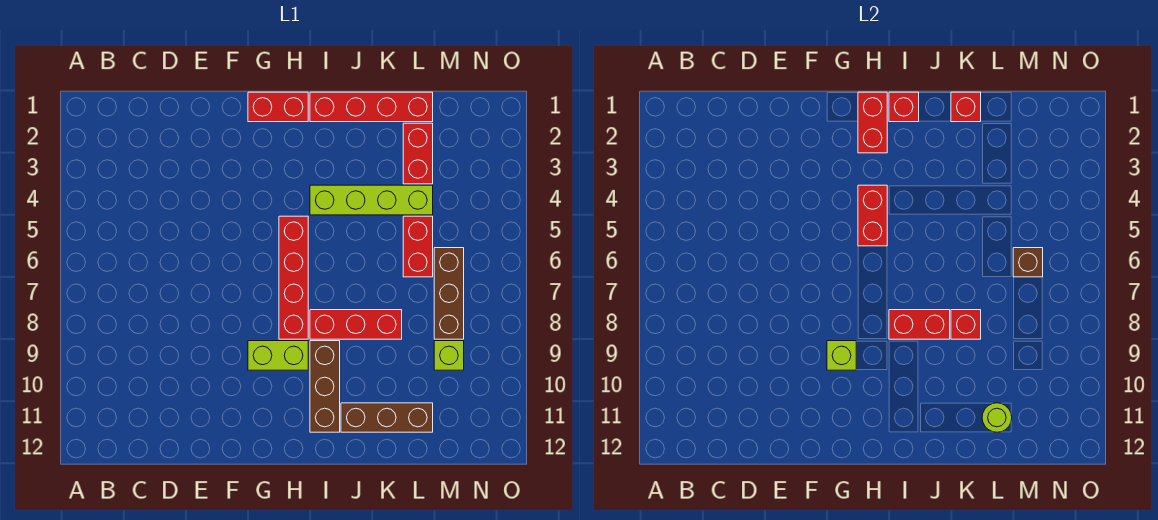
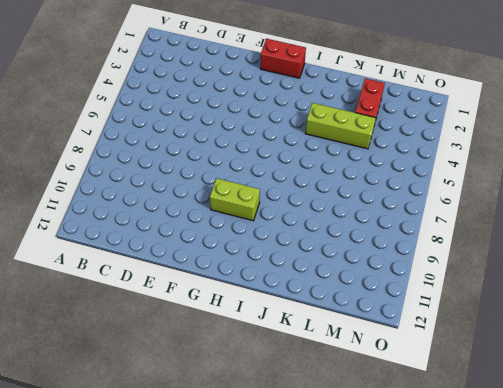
lime brick J4:L4 level 1 -> lime brick I4:L4 level 1
none -> red brick H5:H8 level 1
none -> red brick I1:L1 level 1
none -> red brick I8:K8 level 1

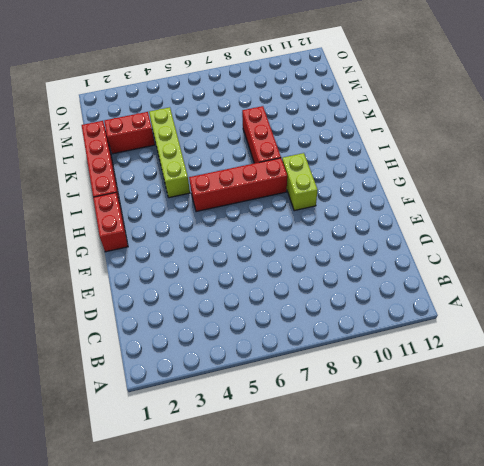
none -> brown brick I9:I11 level 1
none -> brown brick J11:L11 level 1
none -> red brick L5:L6 level 1

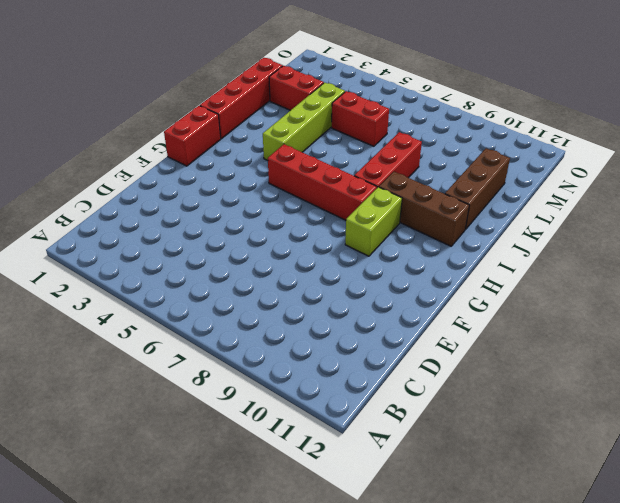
none -> brown brick M6:M8 level 1
none -> lime brick M9 level 1
none -> lime brick G9 level 2

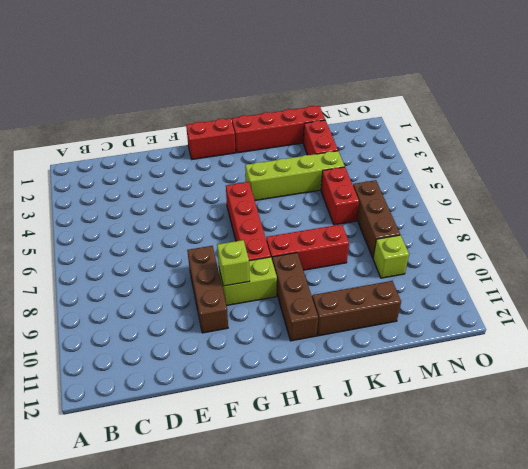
brown brick F8:F10 level 1 -> none
none -> red brick H1:H2 level 2
none -> red brick H4:H5 level 2
none -> red brick I1 level 2

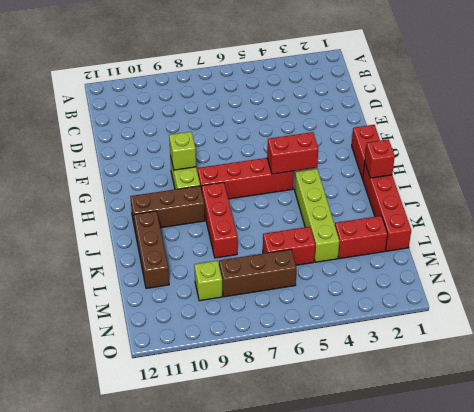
none -> red brick H1:H2 level 2
none -> red brick I8:J8 level 2
none -> red brick K1 level 2

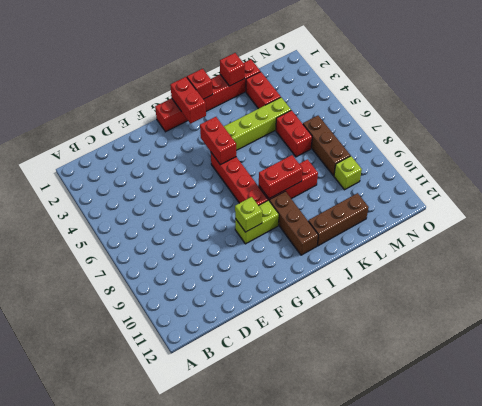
none -> red brick K8 level 2
none -> lime round brick L11 level 2
none -> brown brick M6 level 2

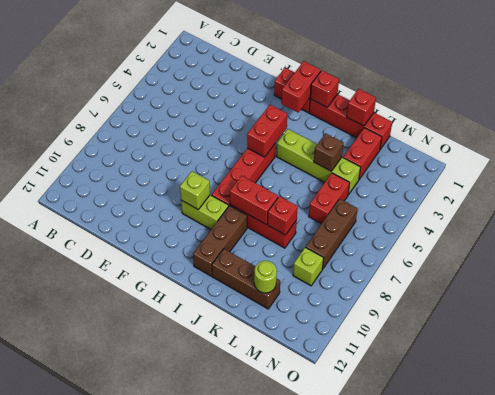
brown brick K4 level 2 -> brown brick M6 level 2

